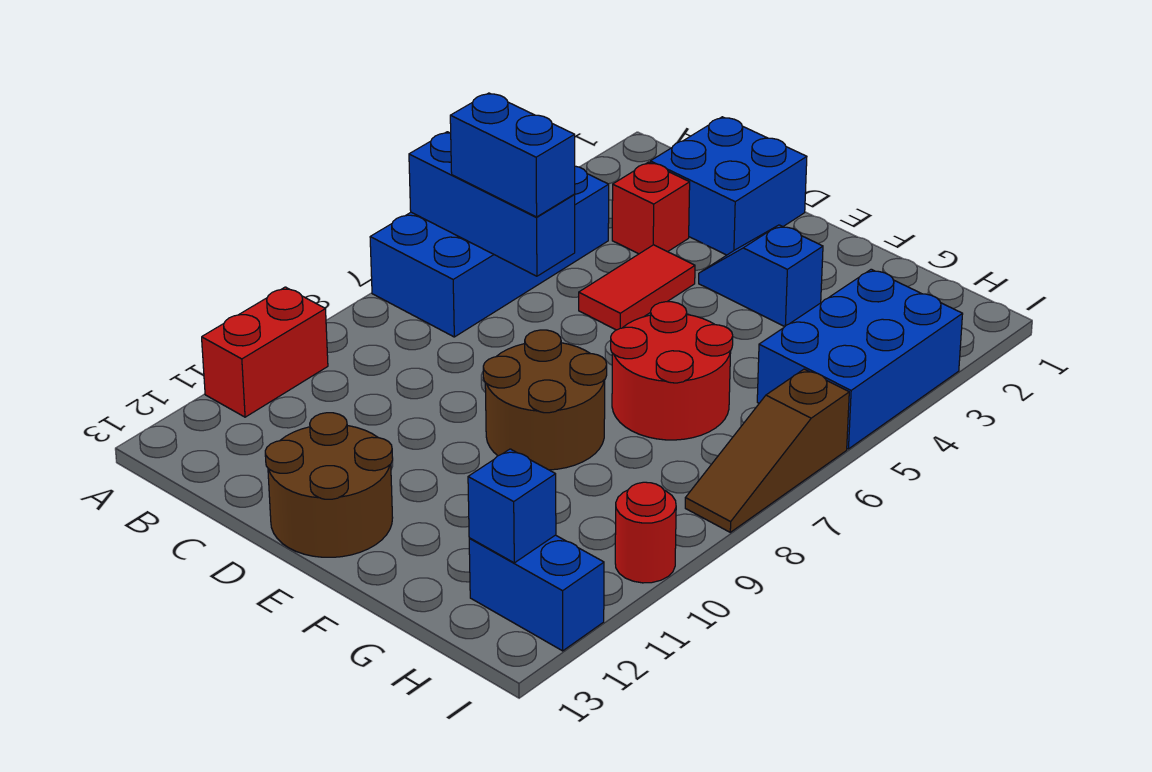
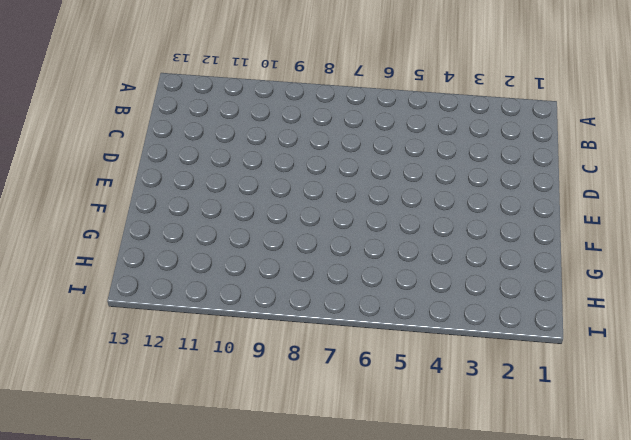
none -> blue brick A4:B7 level 1
none -> red brick A10:A11 level 1
none -> blue brick C1:D2 level 1

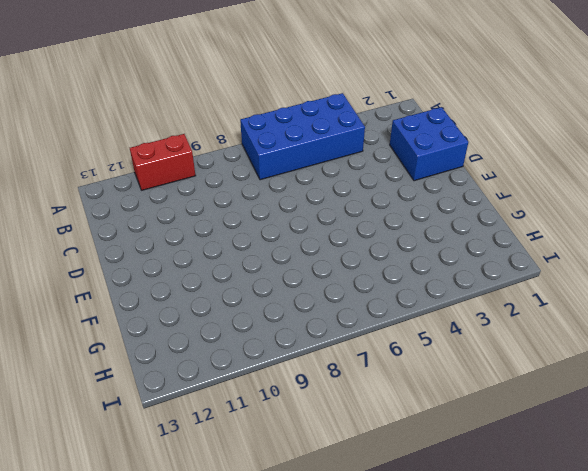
none -> red brick C3 level 1
none -> red tile D4:D5 level 1
none -> brown round brick D12:E13 level 1

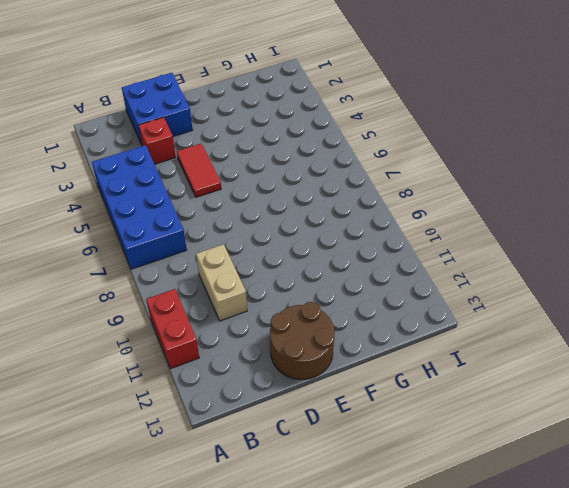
tan brick C9:C10 level 1 -> none
none -> blue slope E3:F3 level 1 top F
none -> brown round brick E8:F9 level 1
none -> red round brick F6:G7 level 1

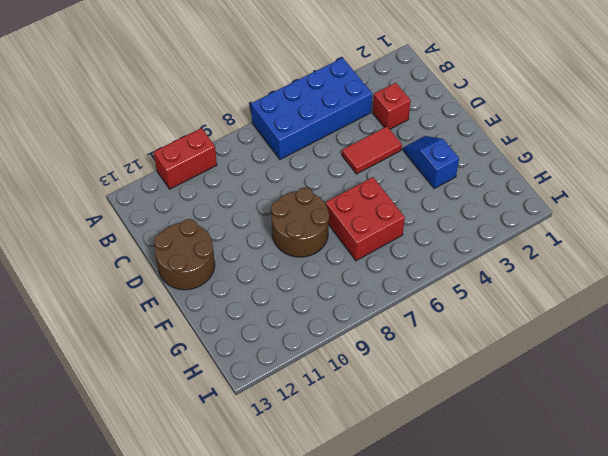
red brick F6:G7 level 1 -> red round brick F6:G7 level 1
none -> blue brick C1:D2 level 1
none -> blue brick H3:I5 level 1
none -> blue brick H12:I12 level 1

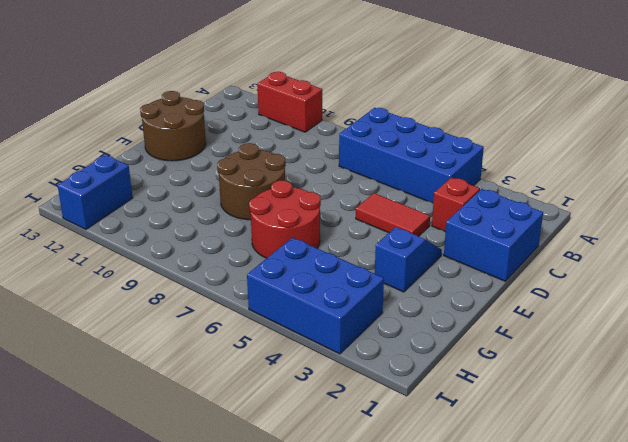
none -> brown slope I6:I8 level 1 top 6
none -> red round brick I10 level 1
none -> blue brick A6:C6 level 2

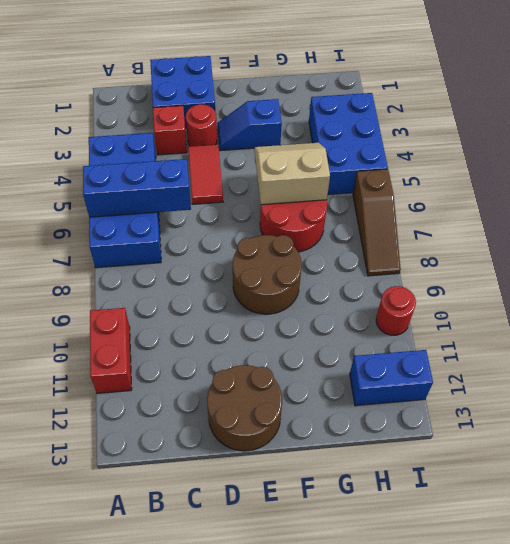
red round brick D3 level 1 -> none
tan slope F5:G6 level 2 top 6 -> none
none -> blue brick H12 level 2
none -> blue brick B6:C6 level 3

